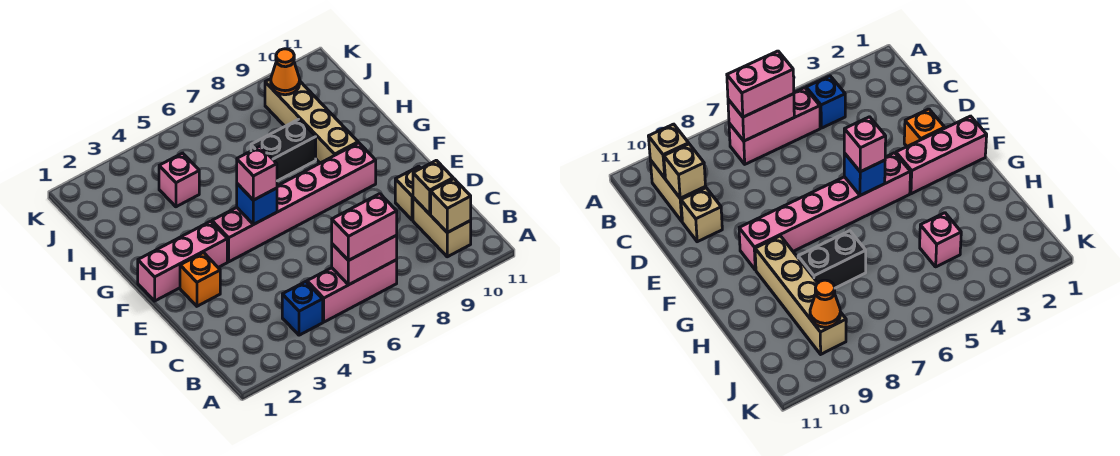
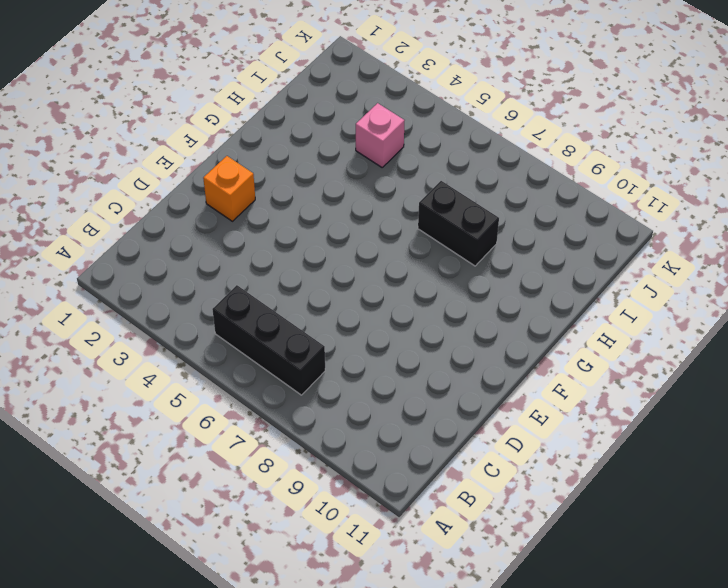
black brick B5:B7 level 1 -> pink brick B5:B7 level 1
none -> blue brick B4 level 1
none -> tan brick B10:C10 level 1
none -> tan brick D10 level 1

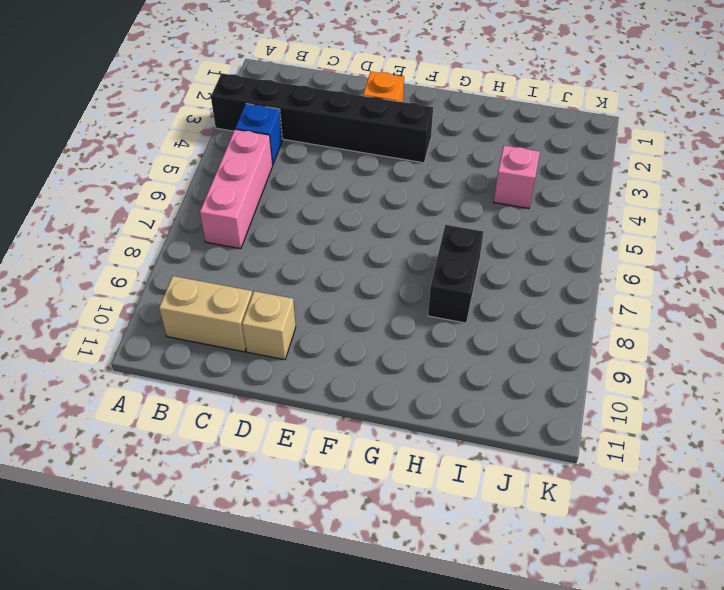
black brick A3:F3 level 1 -> pink brick F1:F3 level 1
none -> pink brick F4:F9 level 1
none -> tan brick G9:J9 level 1
none -> pink brick B6:B7 level 2

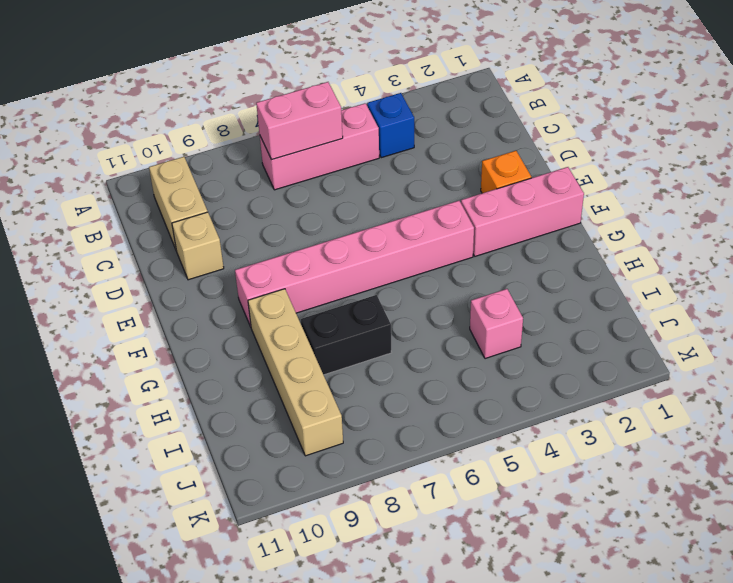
none -> tan brick B10 level 2
none -> tan brick C10 level 2
none -> blue brick F5 level 2

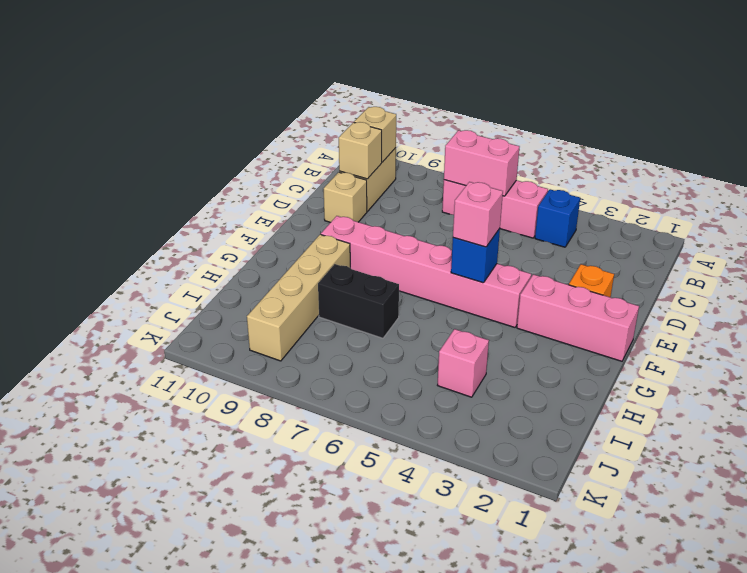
none -> orange cone J9 level 2
none -> pink brick B6:B7 level 3

